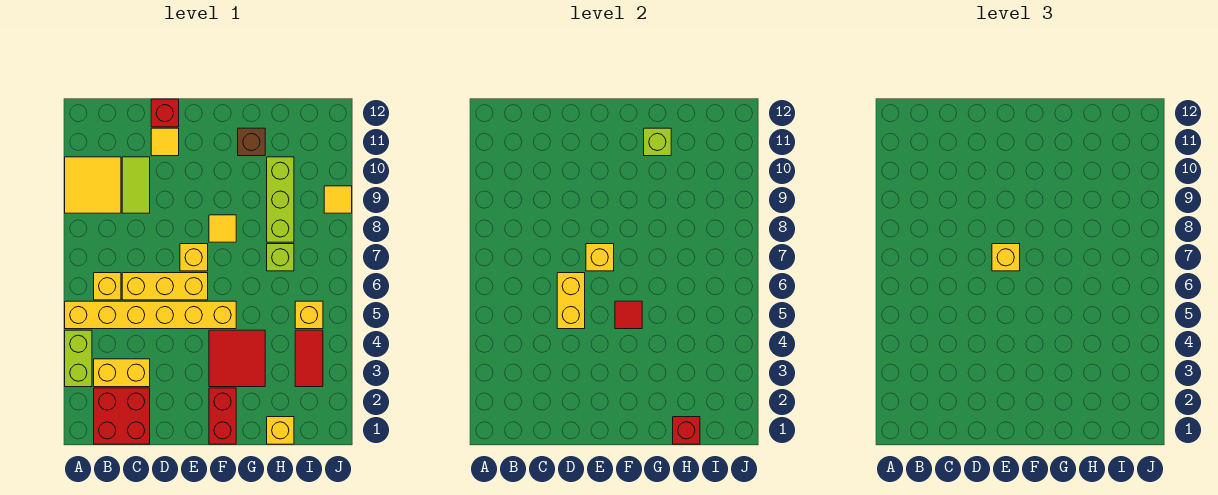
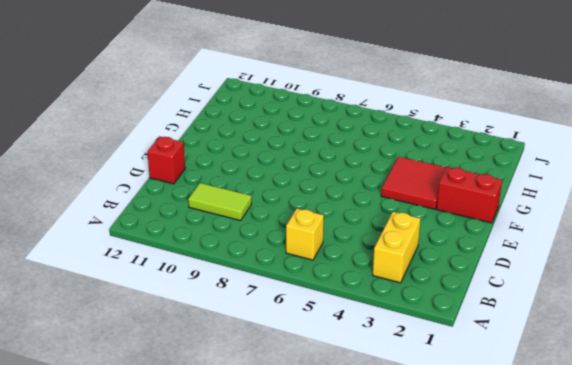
none -> lime brick A3:A4 level 1
none -> yellow brick A5:F5 level 1
none -> yellow tile A9:B10 level 1

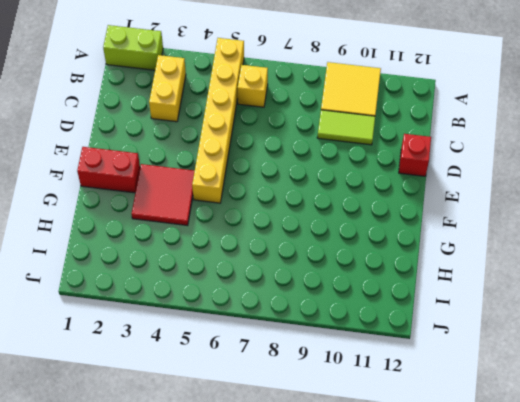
lime brick A1:A2 level 1 -> lime brick A3:A4 level 1
none -> red brick B1:C2 level 1
none -> yellow brick C6:E6 level 1
none -> yellow tile D11 level 1

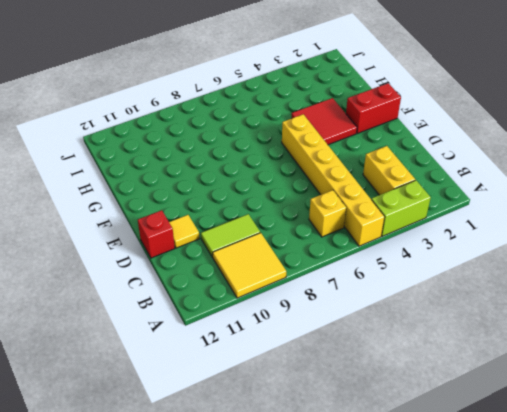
none -> red brick B1:C2 level 1
none -> yellow brick C6:E6 level 1
none -> yellow brick E7 level 1

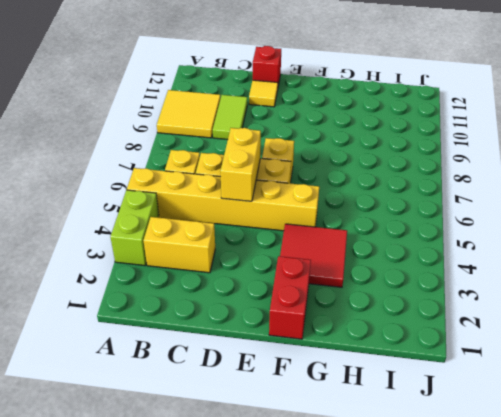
none -> red brick B1:C2 level 1
none -> yellow tile F8 level 1
none -> brown brick G11 level 1

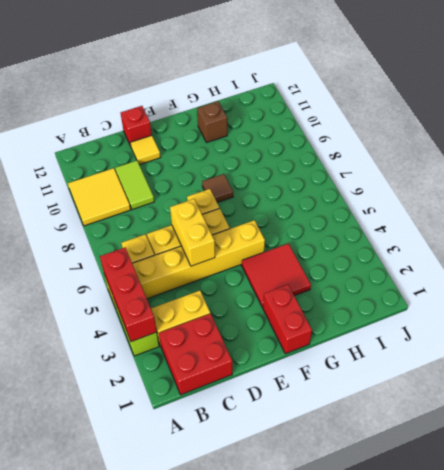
red brick A3:A5 level 2 -> none
brown tile F8 level 1 -> yellow tile F8 level 1
none -> yellow brick H1 level 1
none -> lime brick H7 level 1
none -> lime brick H8:H10 level 1

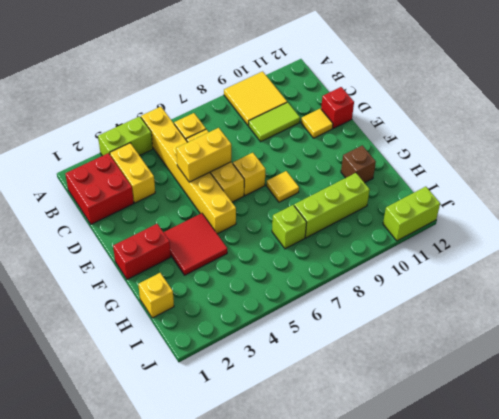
lime brick J11:J12 level 1 -> none
none -> red tile I3:I4 level 1
none -> yellow brick I5 level 1
none -> yellow tile J9 level 1

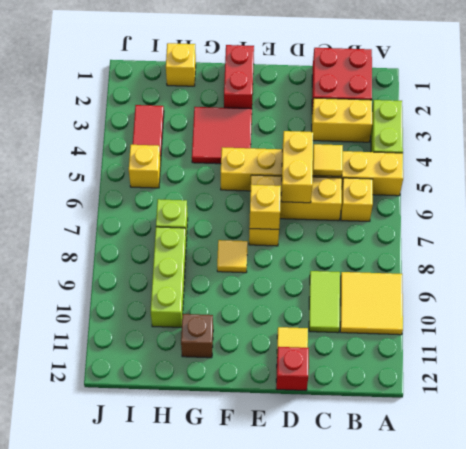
yellow tile C5 level 2 -> yellow tile J9 level 1
none -> red tile F5 level 2
none -> lime brick G11 level 2
none -> red brick H1 level 2

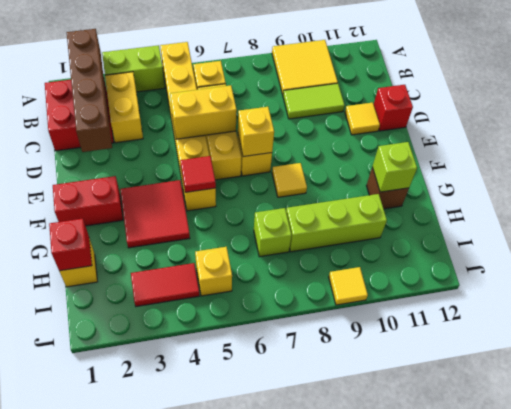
brown brick A2:D2 level 2 -> none
none -> yellow brick E7 level 3

